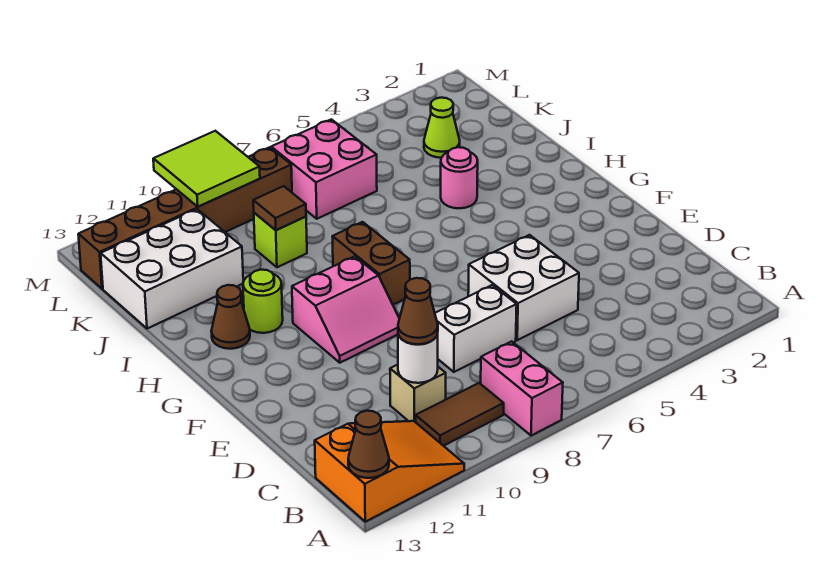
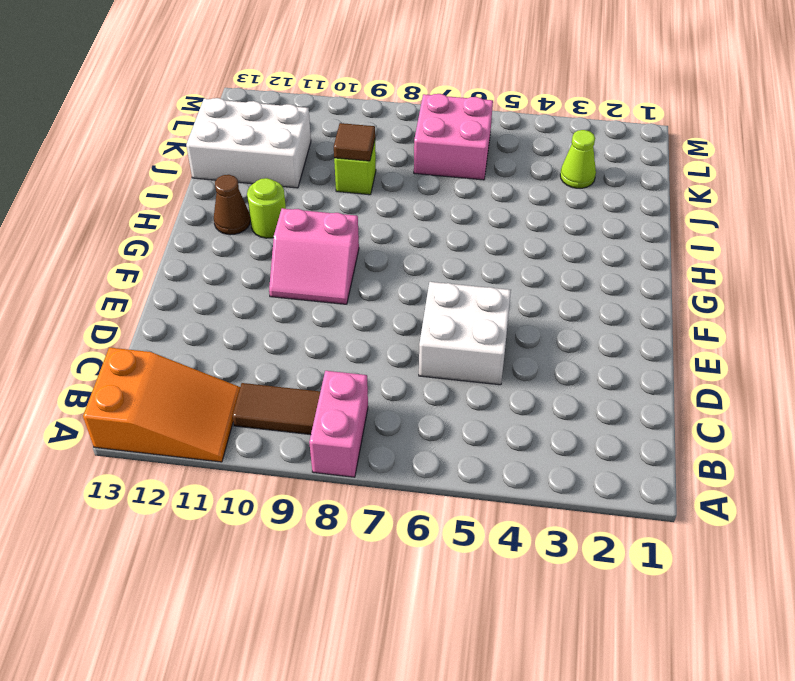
none -> tan brick C10 level 1
none -> white brick D7:D8 level 1
none -> brown brick G8:H8 level 1

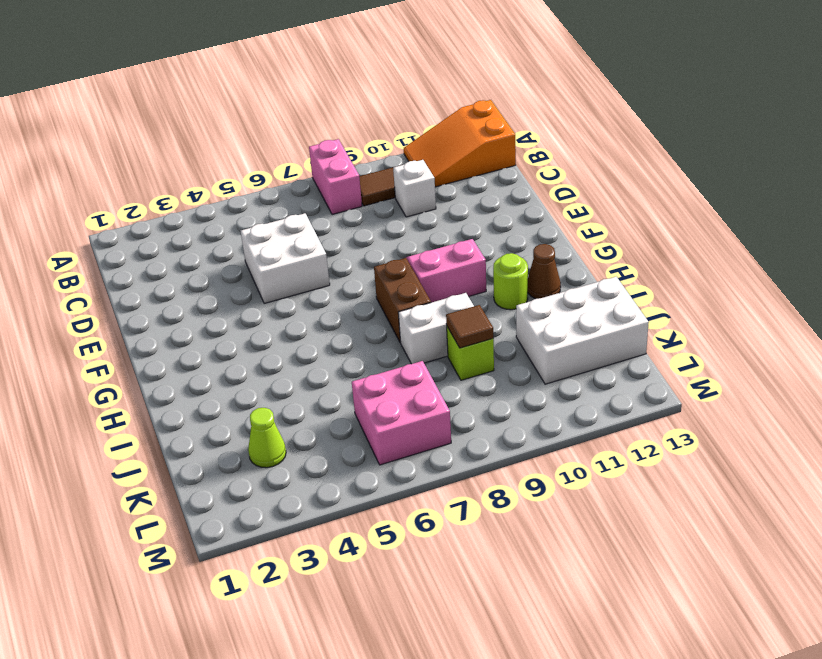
white brick C10 level 1 -> tan brick C10 level 1
white brick I8:I9 level 1 -> white brick D7:D8 level 1
none -> pink round brick I4 level 1
none -> brown brick L8:L13 level 1
none -> brown cone A13 level 2

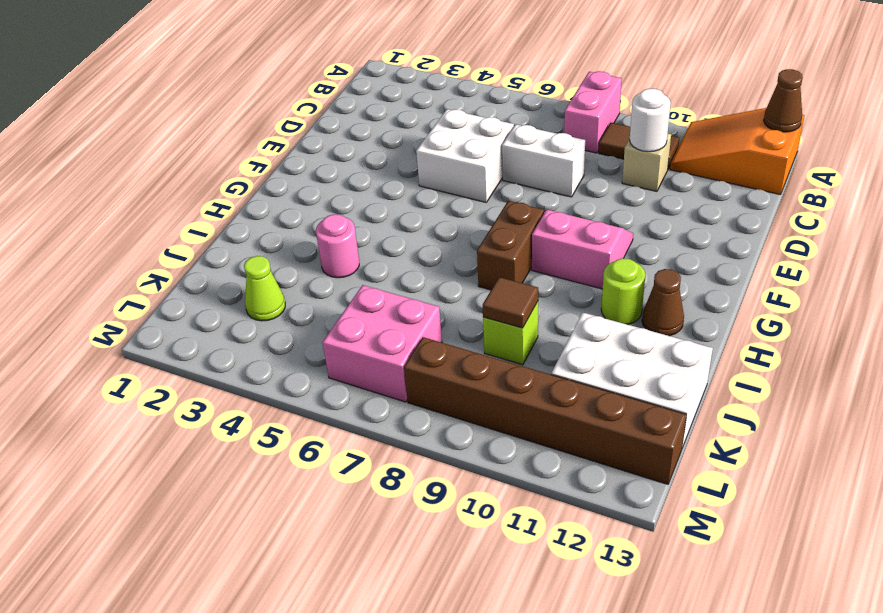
none -> lime tile L9:M10 level 2
none -> brown cone C10 level 3

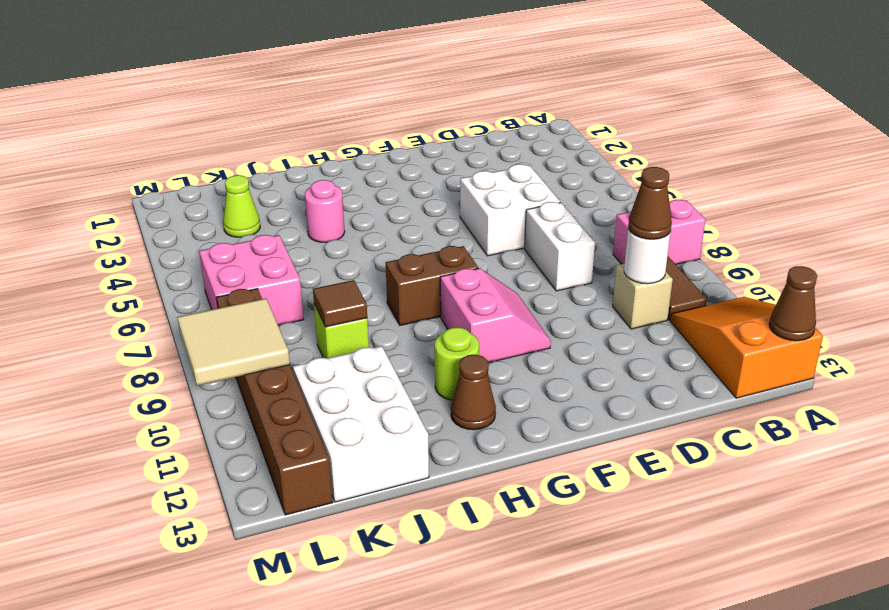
tan tile L9:M10 level 2 -> lime tile L9:M10 level 2

